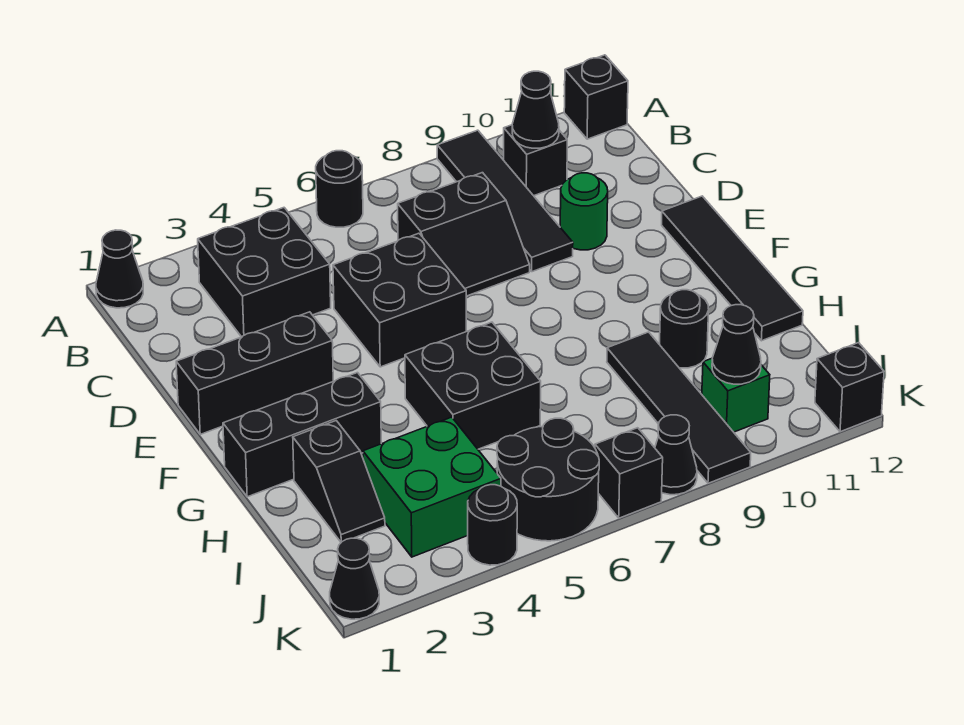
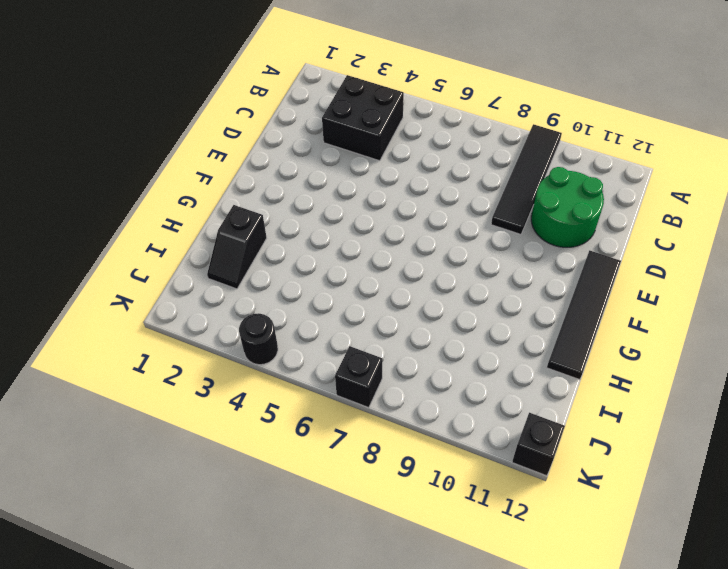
green round brick C10:D11 level 1 -> green round brick D10 level 1
none -> black cone A1 level 1
none -> black round brick A6 level 1
none -> black brick A12 level 1

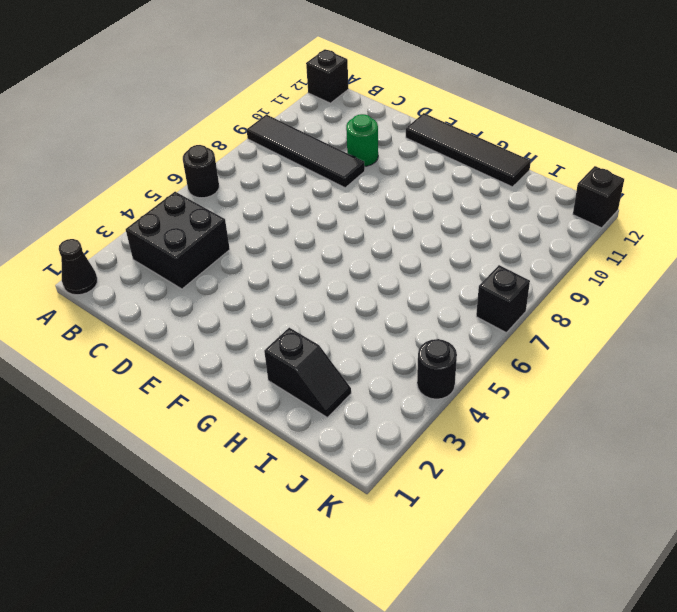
none -> black brick B10 level 1
none -> black slope C7:D8 level 1 top C
none -> black brick D5:E6 level 1

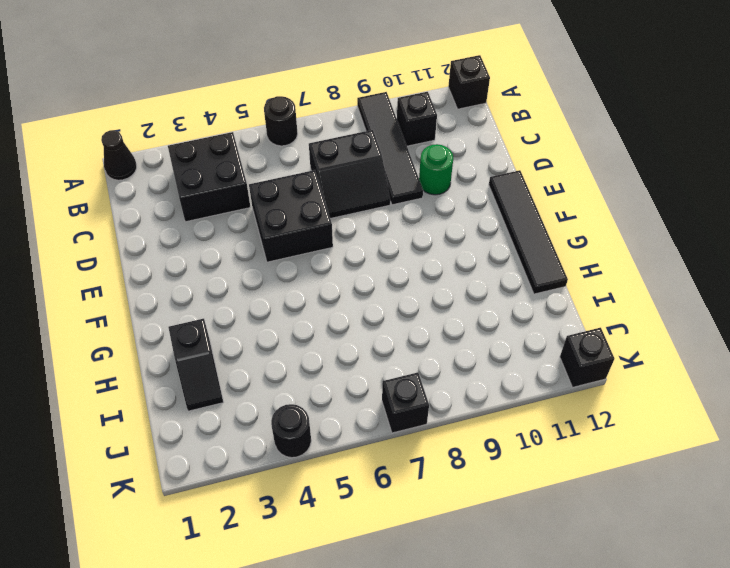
none -> black brick E1:E3 level 1
none -> black brick G1:G3 level 1
none -> black brick G5:H6 level 1

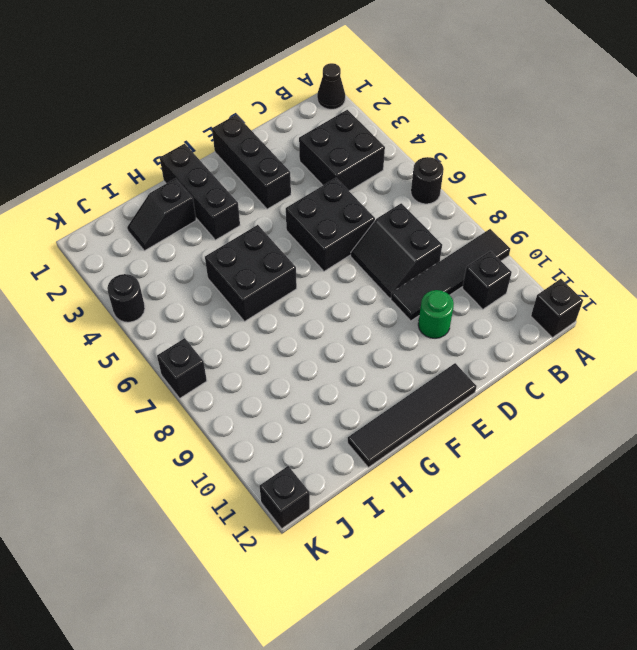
none -> black tile H9:K9 level 1
none -> black round brick H10 level 1
none -> green brick I3:J4 level 1

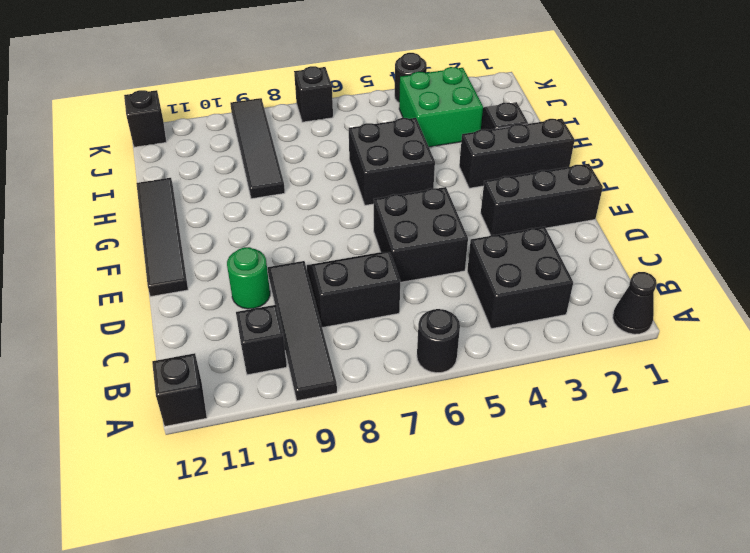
none -> black round brick H10 level 1
none -> black round brick J5:K6 level 1
none -> green brick J10 level 1

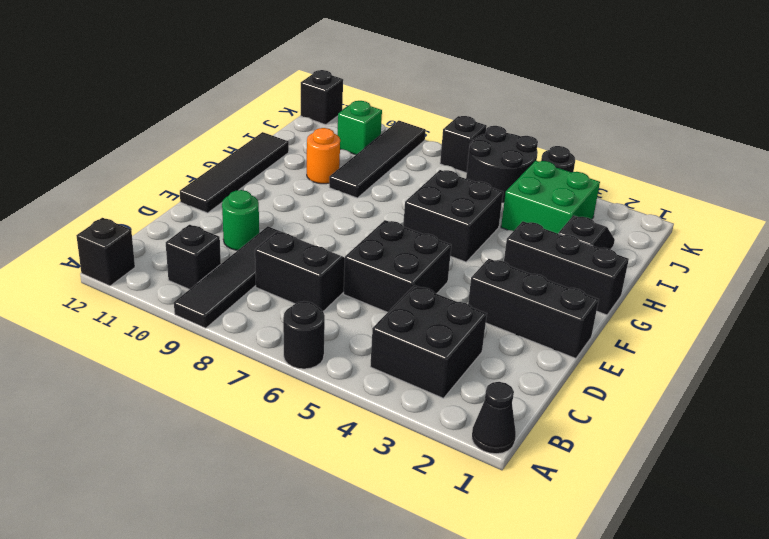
orange round brick H10 level 1 -> black round brick H10 level 1
none -> black cone K1 level 1
none -> black cone K8 level 1
none -> black cone B10 level 2

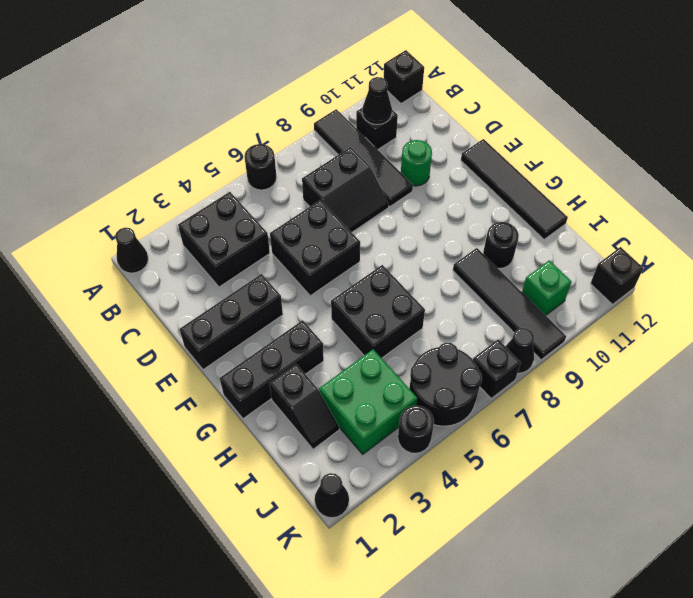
none -> black cone J10 level 2

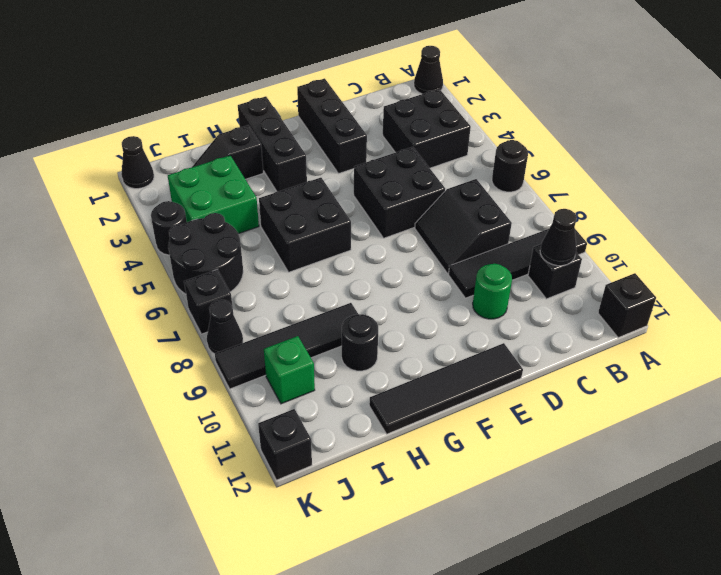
none -> black cone J10 level 2

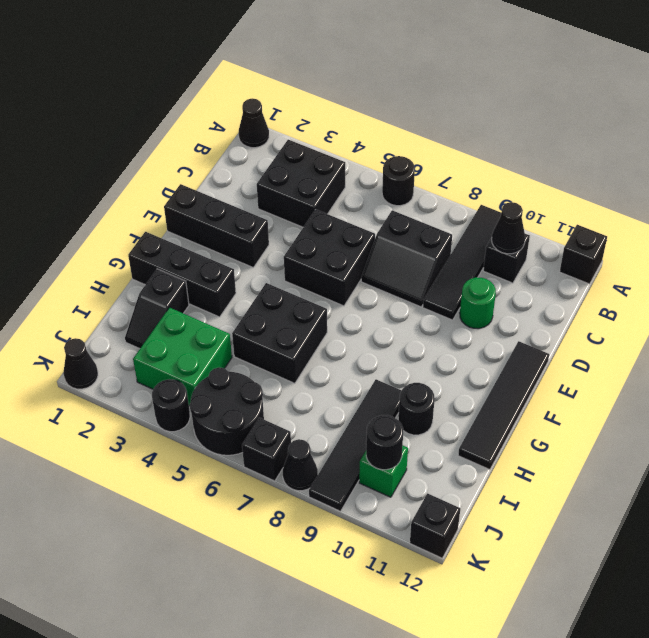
black round brick J10 level 2 -> black cone J10 level 2

